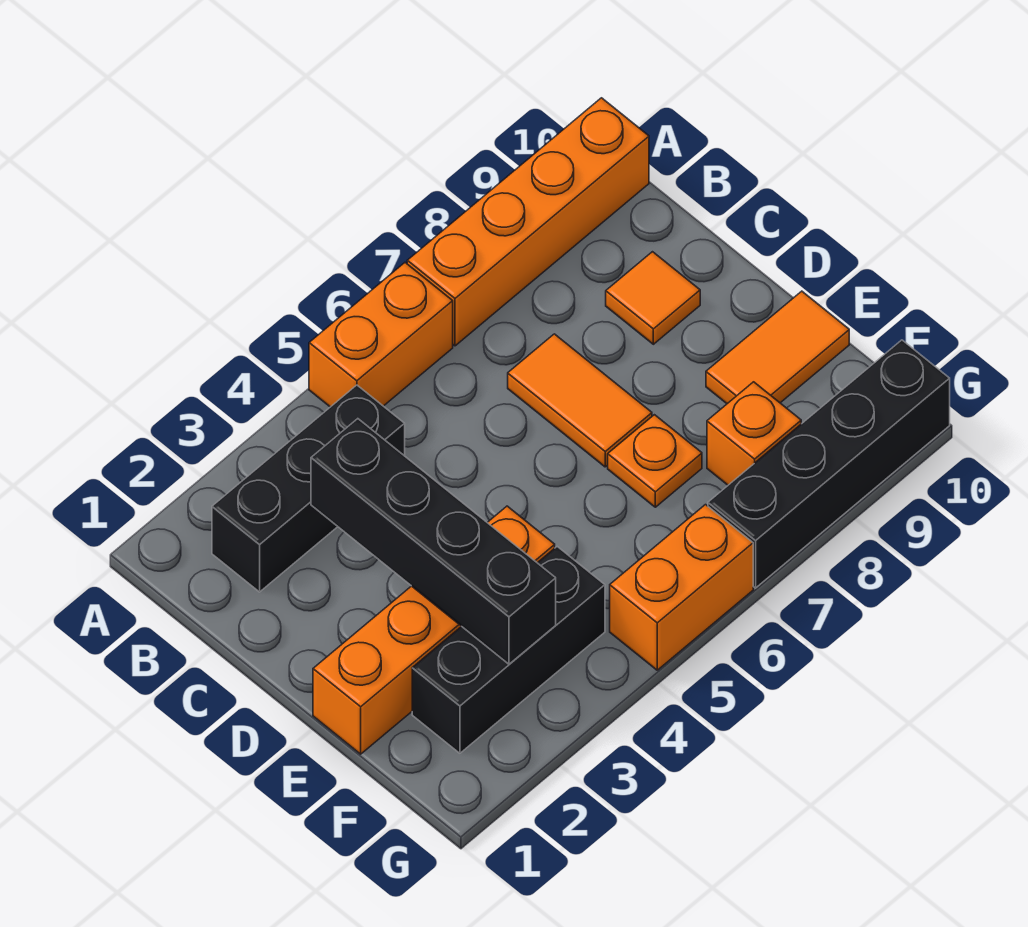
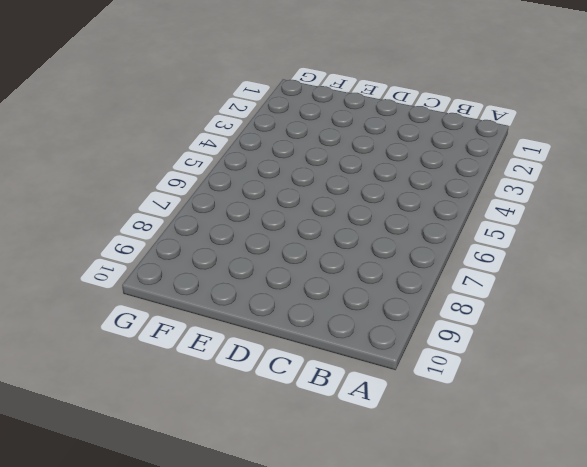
none -> orange brick A5:A6 level 1
none -> orange brick A7:A10 level 1
none -> black brick B2:B4 level 1

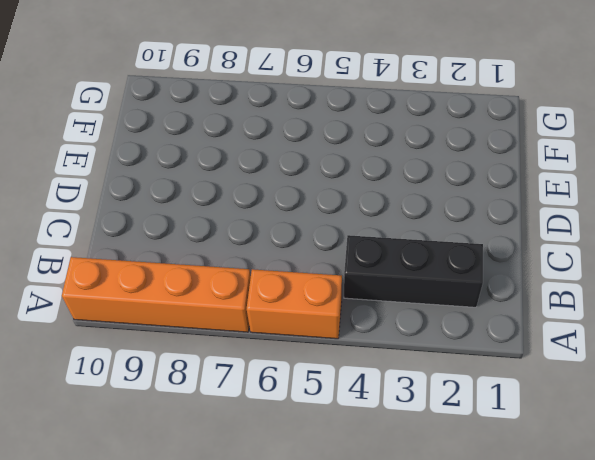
none -> orange tile C7:D7 level 1
none -> orange tile C9 level 1
none -> orange brick E1:E4 level 1

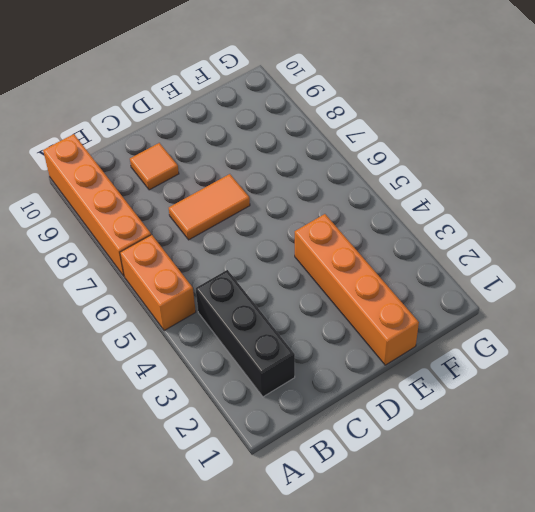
none -> orange plate E7 level 1
none -> orange tile E9:E10 level 1
none -> black brick F2:F4 level 1

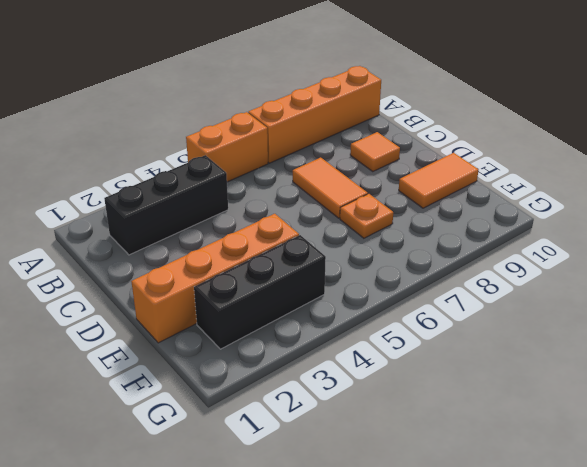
none -> orange brick F8 level 1
none -> orange brick G5:G6 level 1
none -> black brick G7:G10 level 1

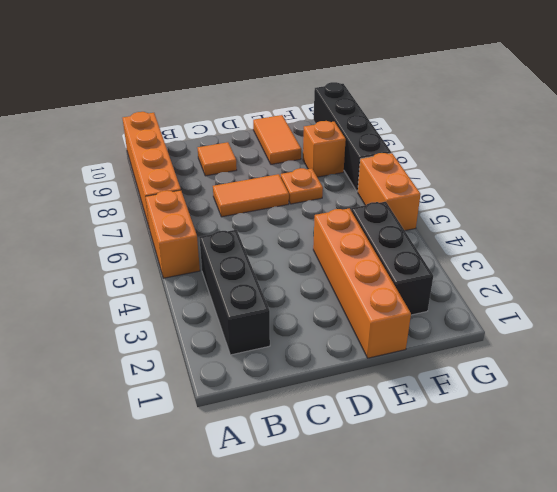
none -> black brick C3:F3 level 2

